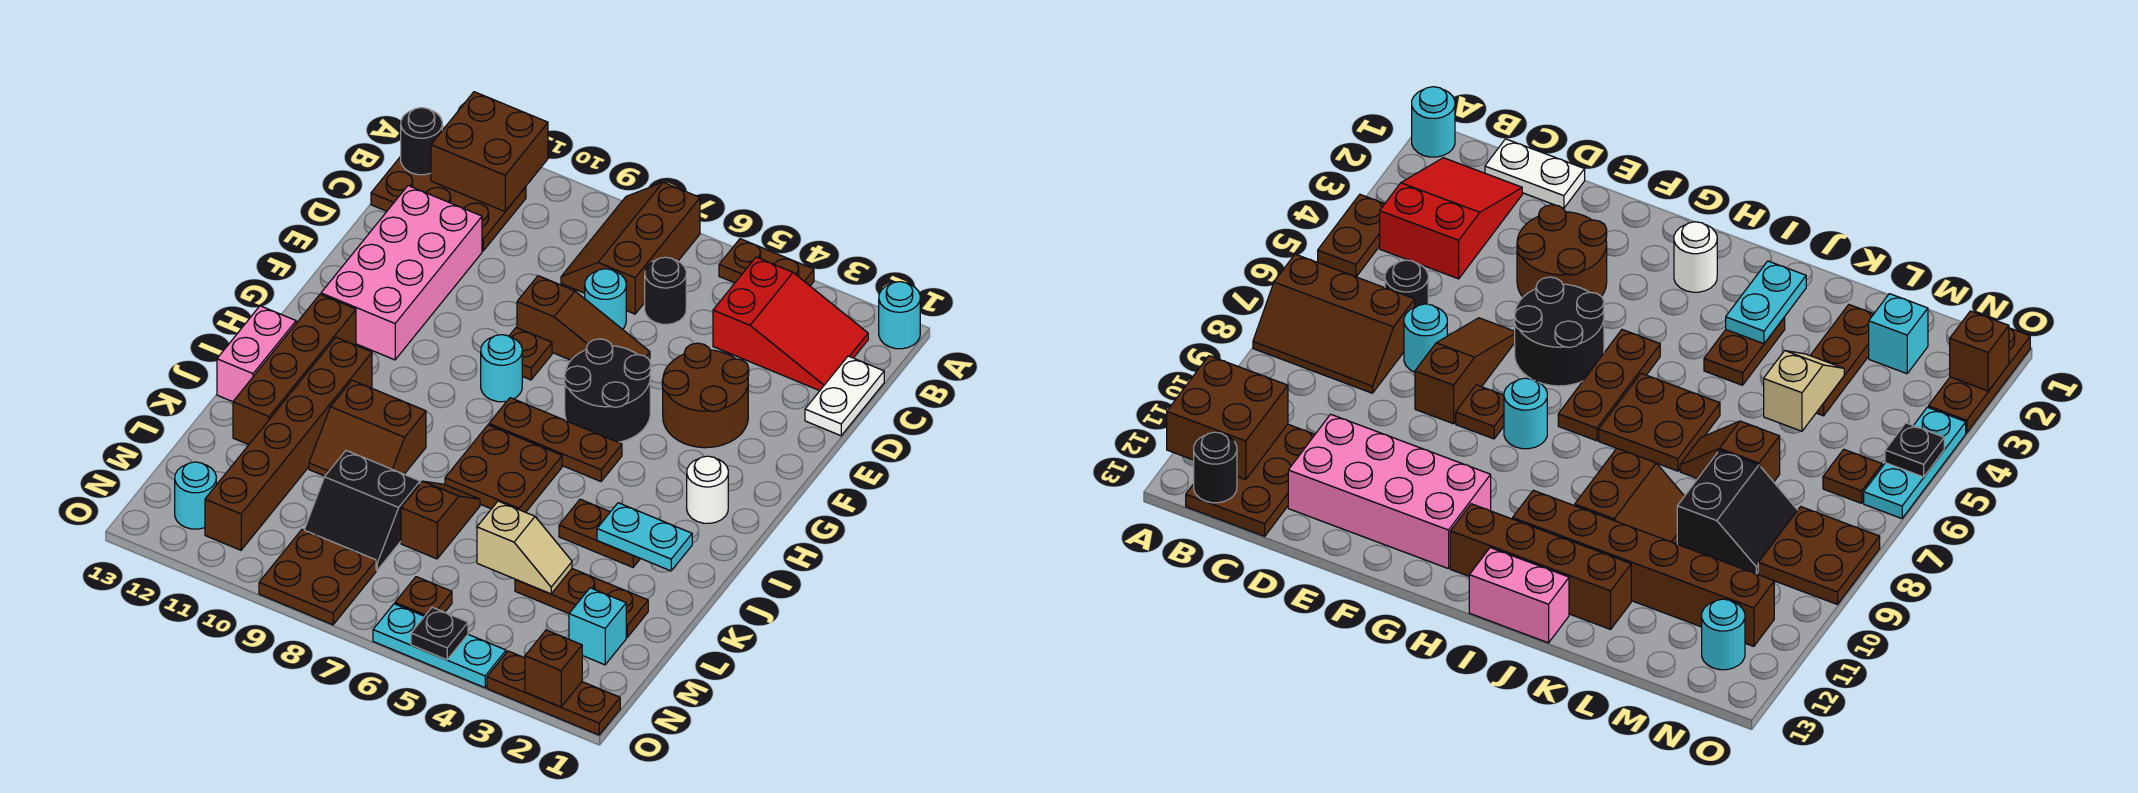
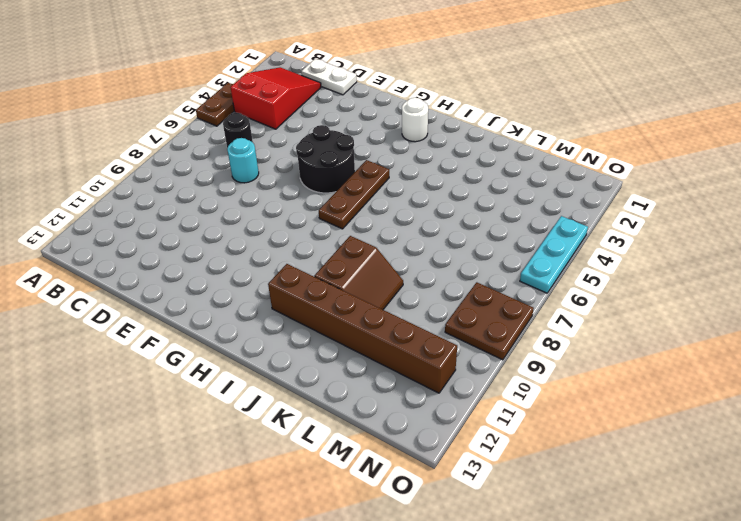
none -> cyan round brick A1 level 1
none -> brown slope A7:C8 level 1 top 7
none -> brown plate B11:C13 level 1
none -> pink brick D11:G12 level 1

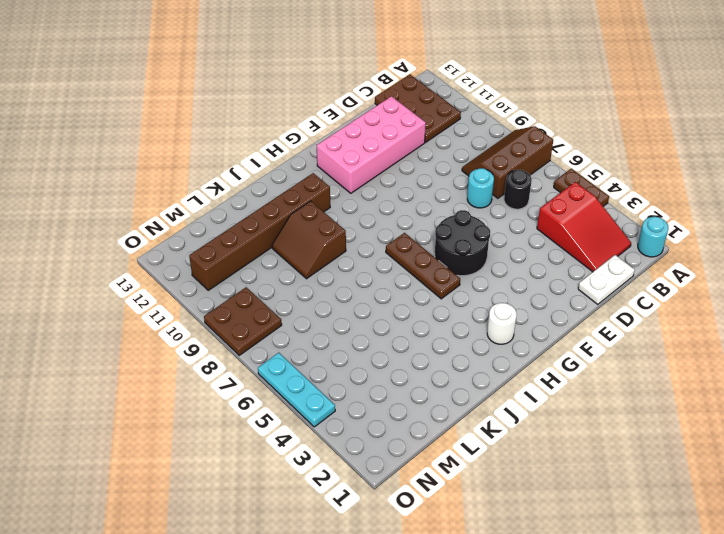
none -> brown round brick E3:F4 level 1
none -> brown slope E6:E8 level 1 top 8
none -> brown plate F8 level 1
none -> cyan round brick G8 level 1

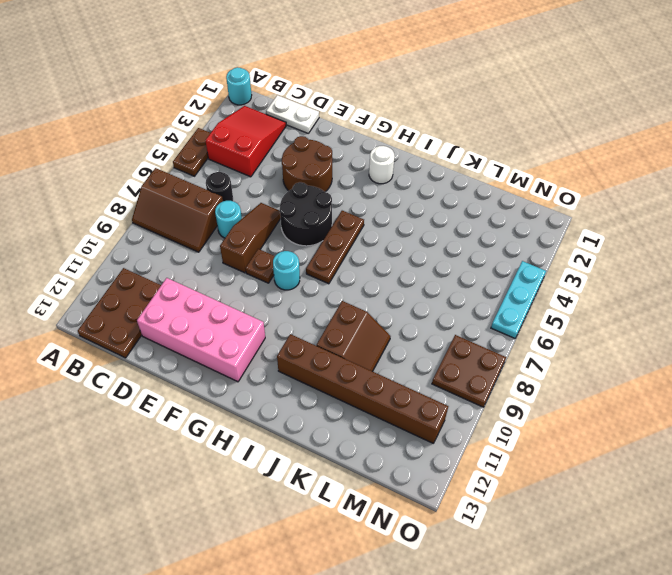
none -> brown brick H12:K12 level 1
none -> brown plate I6:J7 level 1
none -> pink brick I13:J13 level 1
none -> brown plate J3:J4 level 1

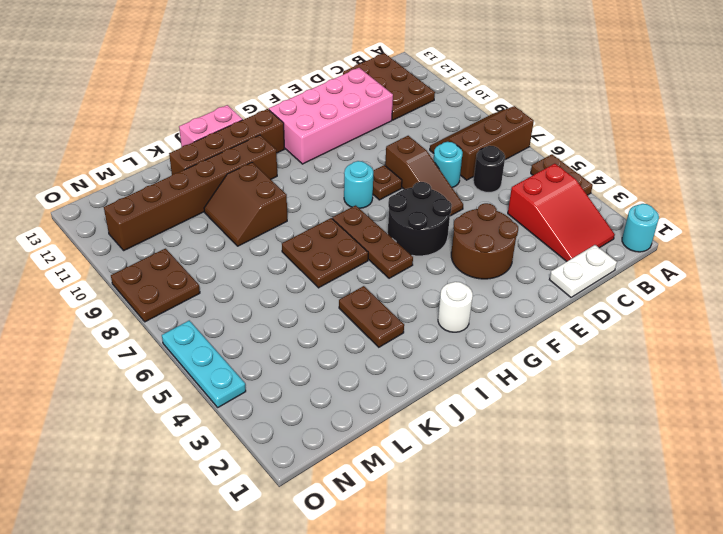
none -> brown slope K7:L7 level 1 top L
none -> brown plate L2:L4 level 1
none -> black slope L8:M9 level 1 top L
none -> cyan brick M2 level 1

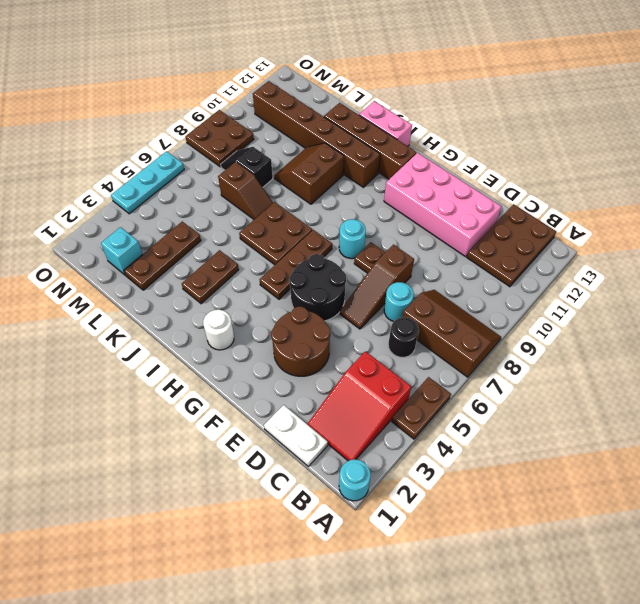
black slope L8:M8 level 1 top L -> black slope L8:M9 level 1 top L
none -> brown plate N6 level 1
none -> cyan round brick N12 level 1
none -> brown plate O1:O3 level 1
none -> brown brick A11:B12 level 2

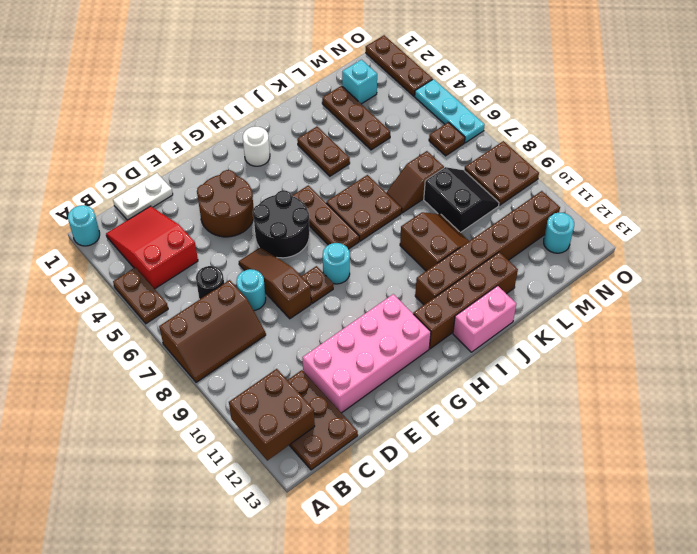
none -> black round brick B13 level 2
none -> cyan plate J2:J3 level 2
none -> tan slope L4:L5 level 2 top 5
none -> brown brick O2 level 2

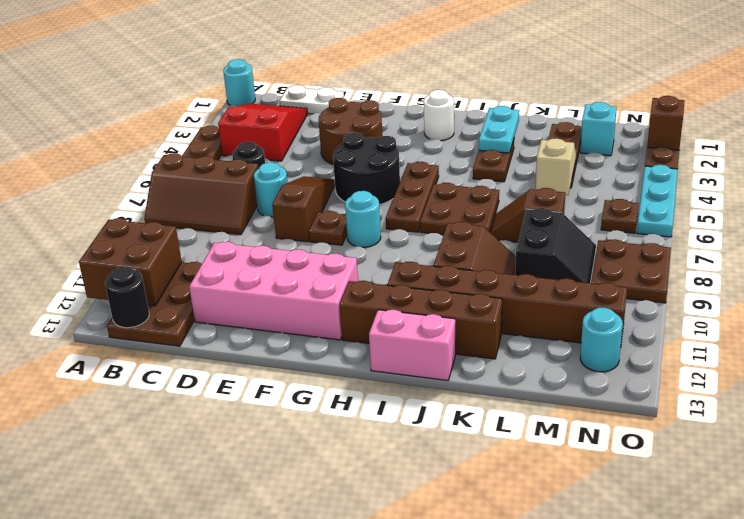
none -> black plate O5 level 2

